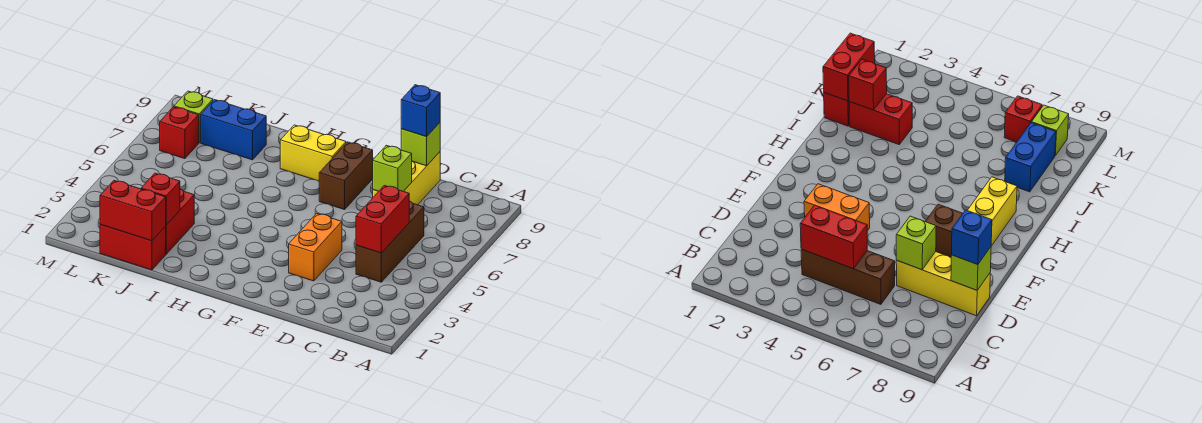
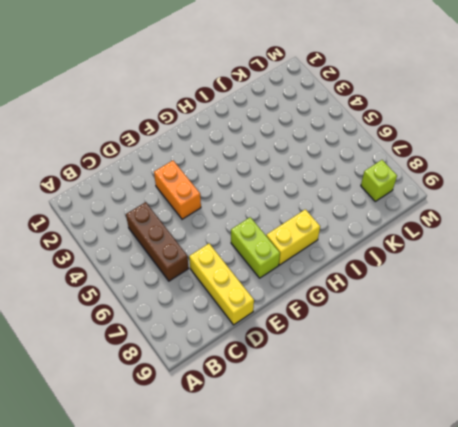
lime brick F7:F8 level 1 -> brown brick F7:F8 level 1
none -> red brick J1:K1 level 1
none -> red brick J2:J3 level 1
none -> blue brick J8:K8 level 1

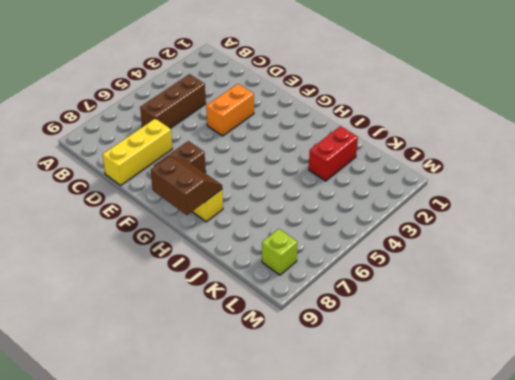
brown slope G8:H9 level 2 top 9 -> none
none -> red brick J1:K1 level 1
none -> blue brick J8:K8 level 1
none -> red brick L7 level 1

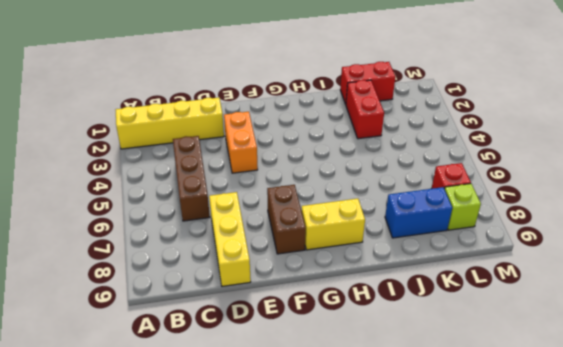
yellow brick A2:D2 level 1 -> none
none -> red brick C4:C5 level 2
none -> lime brick D7 level 2
none -> lime brick D9 level 2

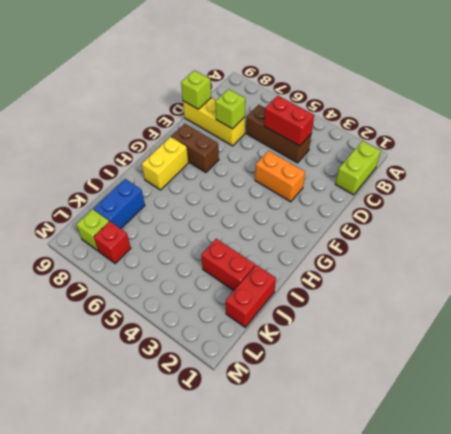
lime brick B1:C1 level 1 -> none
none -> red brick J1:K1 level 2
none -> red brick J2 level 2
none -> blue brick D9 level 3

